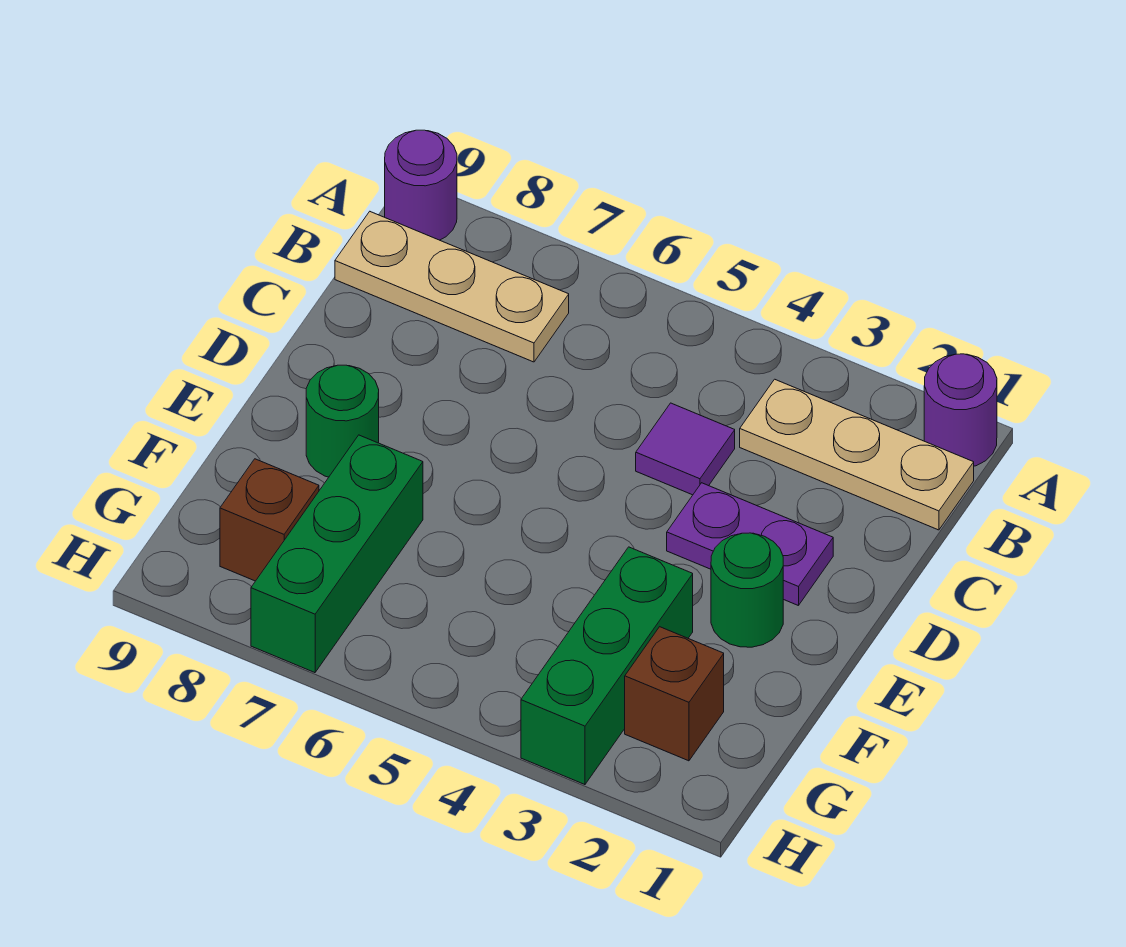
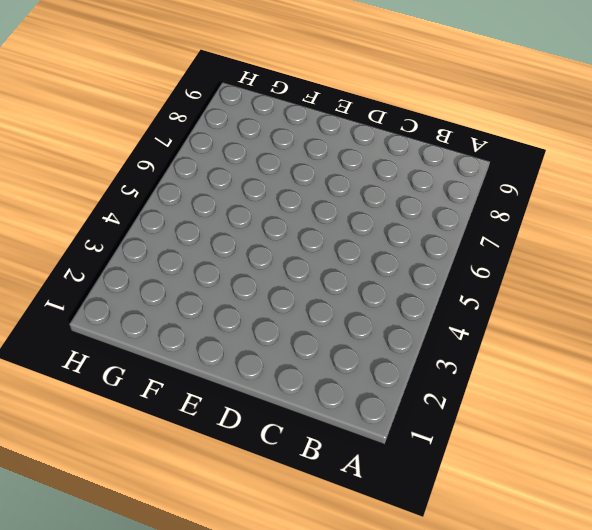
none -> purple round brick A1 level 1
none -> purple round brick A9 level 1
none -> tan plate B1:B3 level 1

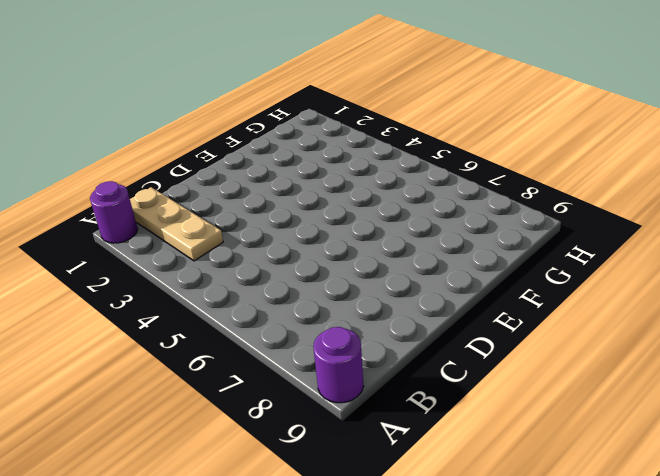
none -> tan plate B7:B9 level 1
none -> purple tile C4 level 1
none -> purple plate D2:D3 level 1

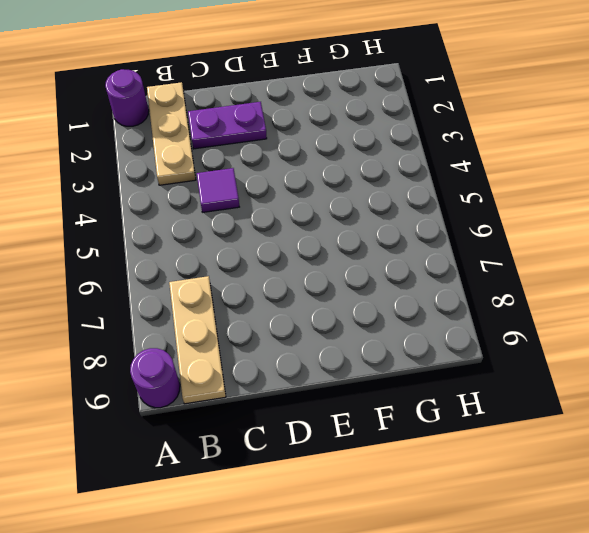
purple plate C2:D2 level 1 -> purple plate D2:D3 level 1
none -> green round brick E2 level 1
none -> green round brick E8 level 1
none -> green brick F3:H3 level 1

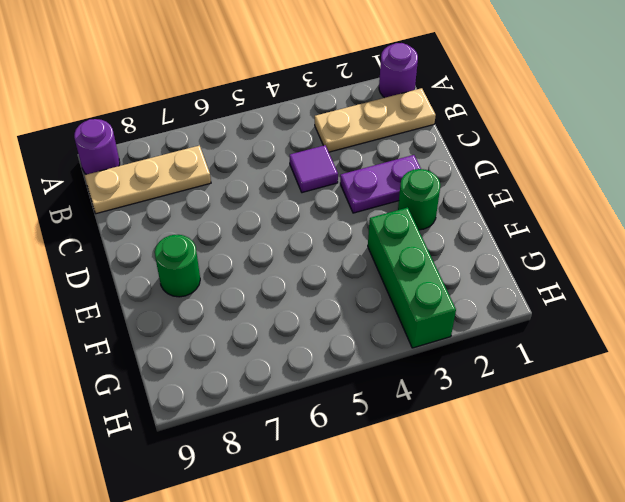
none -> green brick F7:H7 level 1
none -> brown brick G2 level 1
none -> brown brick G8 level 1

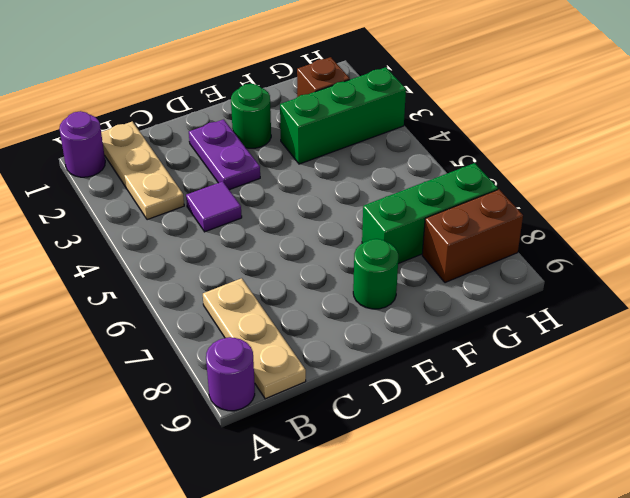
brown brick G8:H8 level 1 -> brown brick G8 level 1

